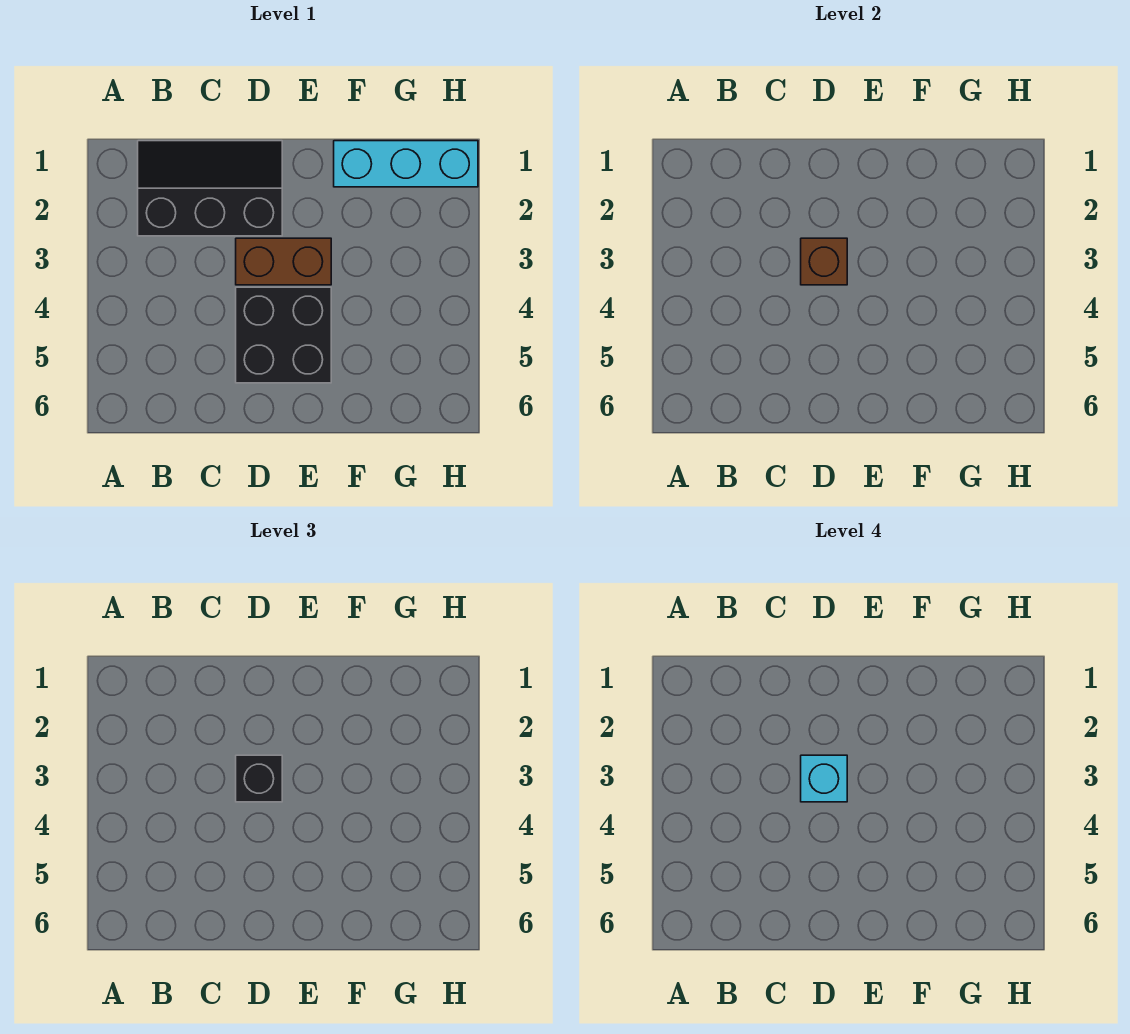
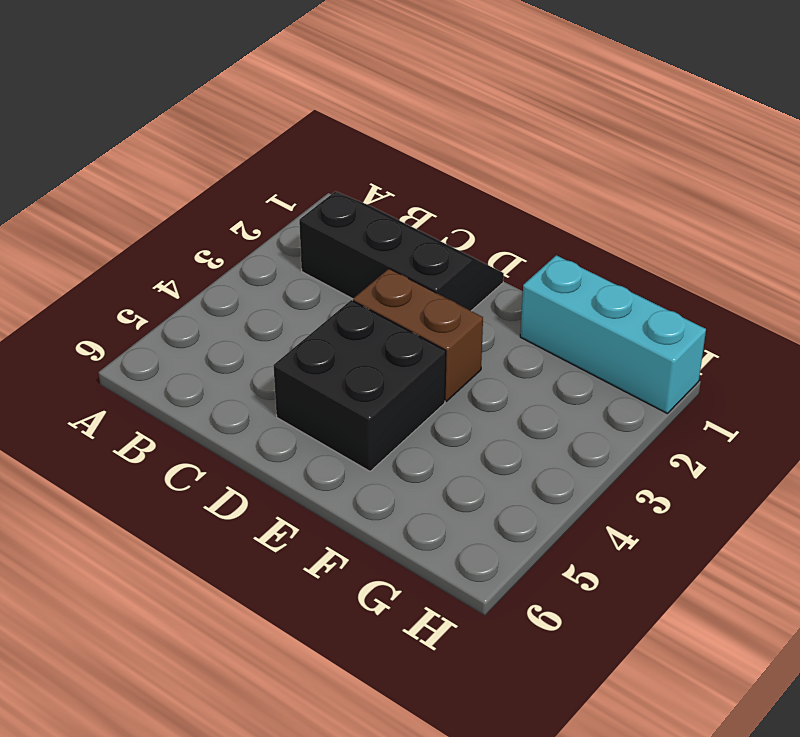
none -> brown brick D3 level 2
none -> black brick D3 level 3

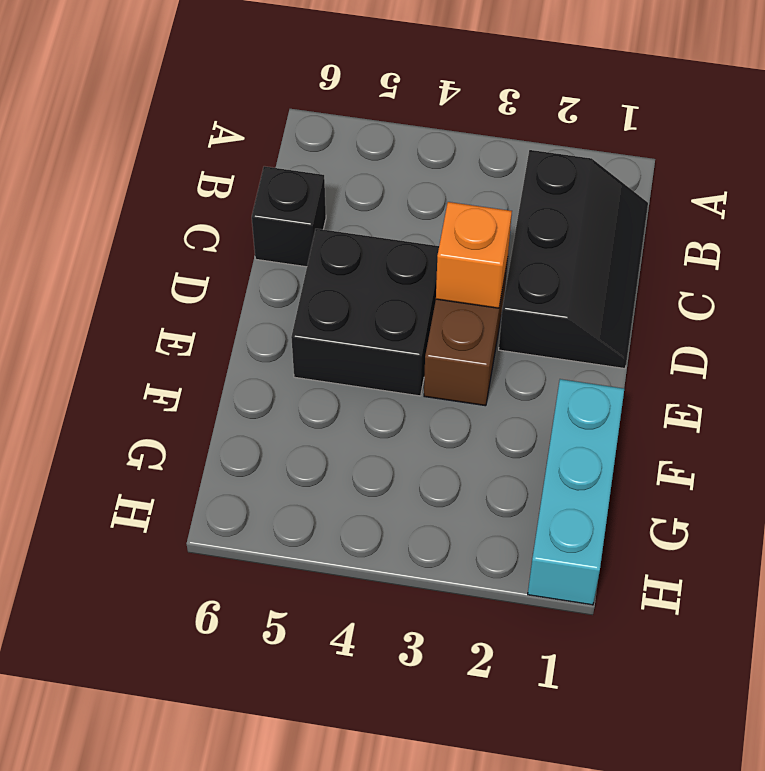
black brick C6 level 1 -> black brick D3 level 3
orange brick D3 level 2 -> brown brick D3 level 2
none -> cyan brick D3 level 4

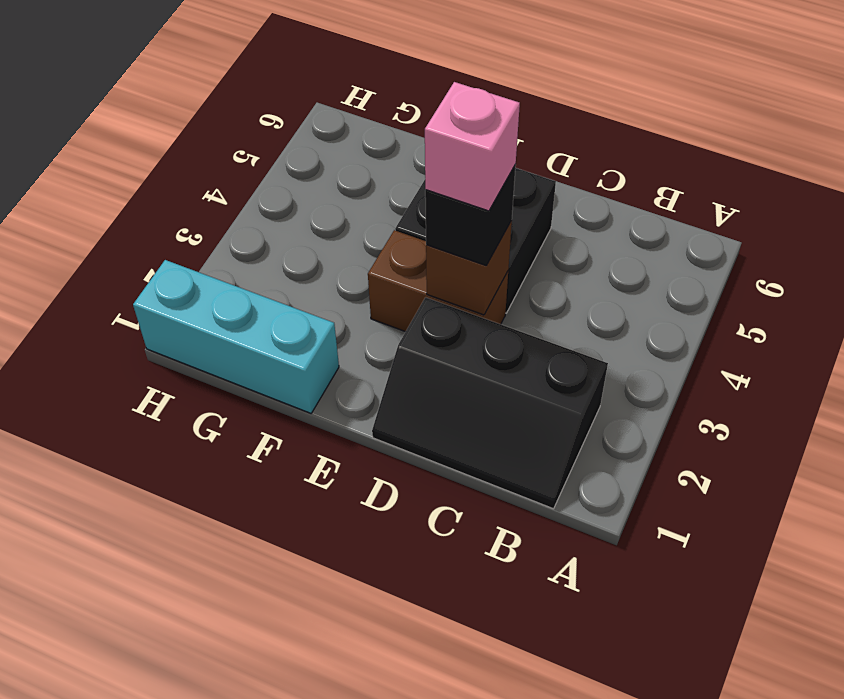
pink brick D3 level 4 -> cyan brick D3 level 4

